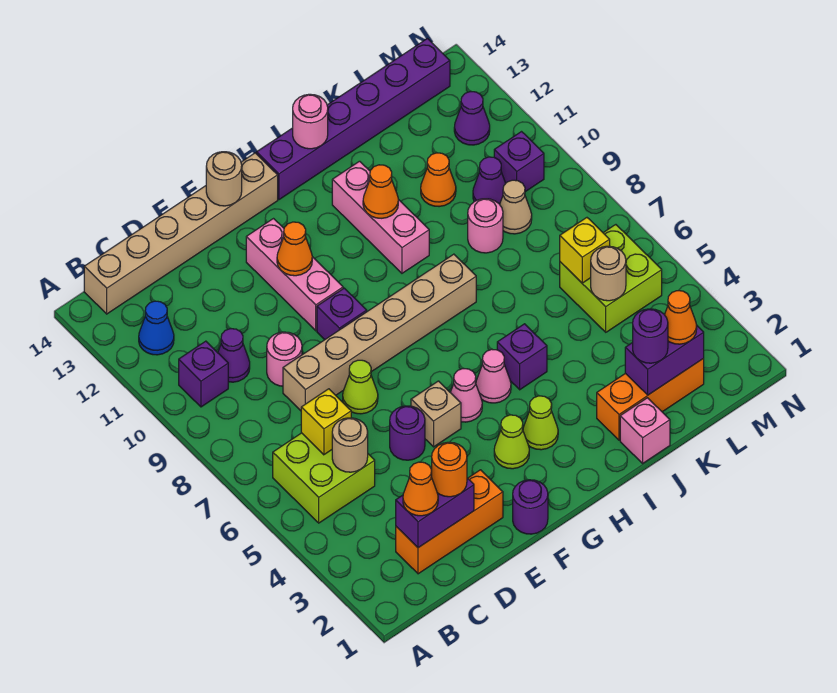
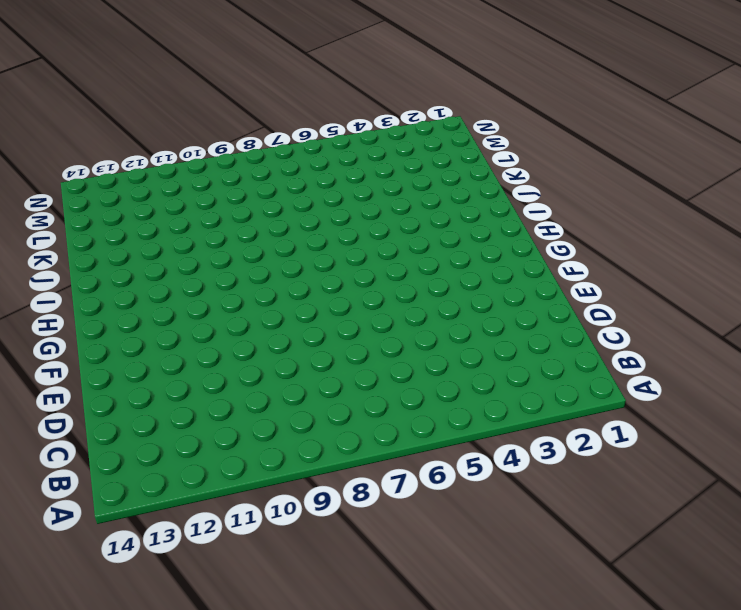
none -> lime brick B5:C6 level 1
none -> purple brick B10 level 1
none -> blue cone B12 level 1
none -> tan brick B14:G14 level 1

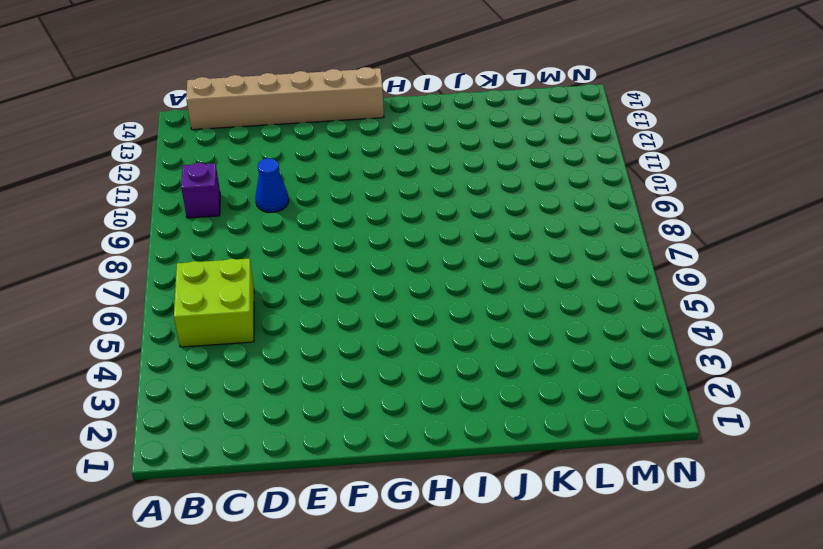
blue cone D10 level 1 -> blue cone B12 level 1
none -> orange brick C2:E2 level 1
none -> purple cone C10 level 1
none -> tan brick D8:I8 level 1
none -> pink round brick D9 level 1

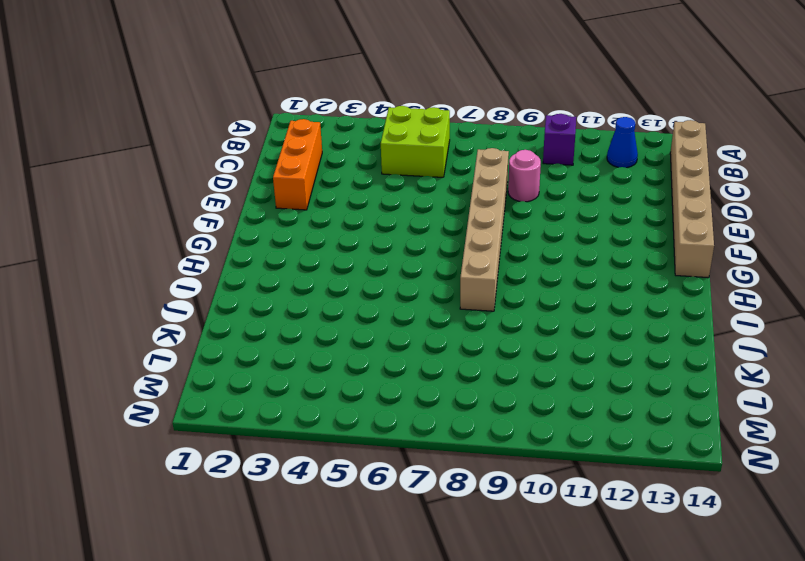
none -> purple cone C10 level 1
none -> purple round brick E5 level 1
none -> lime cone E7 level 1
none -> purple round brick F1 level 1

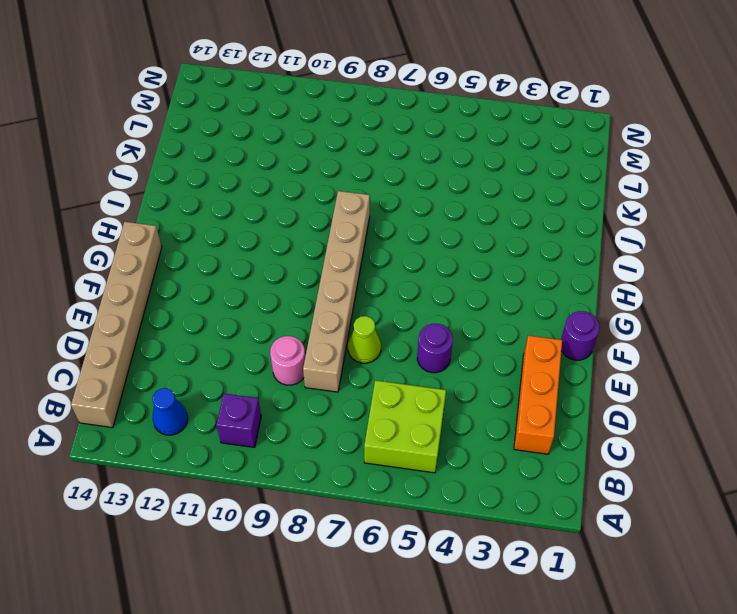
none -> purple cone C10 level 1
none -> tan brick F5 level 1
none -> purple brick F9 level 1
none -> pink brick F10:F12 level 1

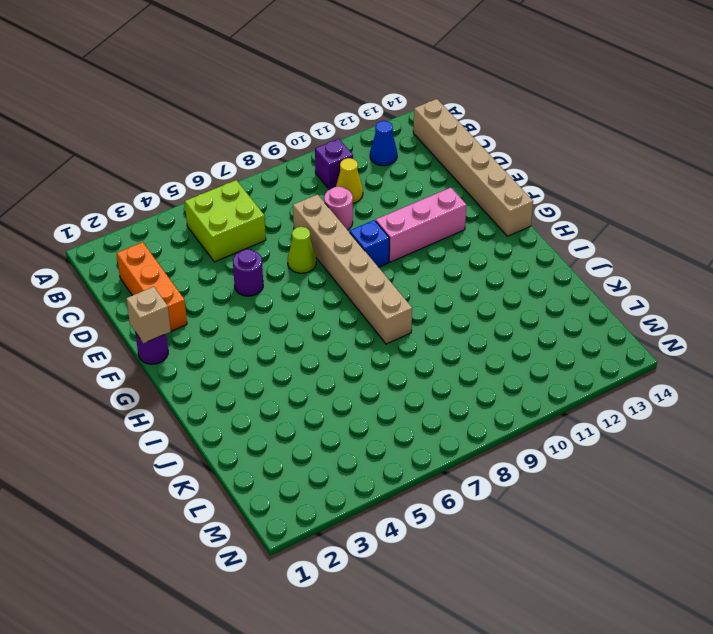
yellow cone C10 level 1 -> purple cone C10 level 1
tan brick F1 level 2 -> tan brick F5 level 1
blue brick F9 level 1 -> purple brick F9 level 1
none -> lime cone G3 level 1
none -> pink cone G5 level 1
none -> lime cone H3 level 1
none -> pink cone H5 level 1

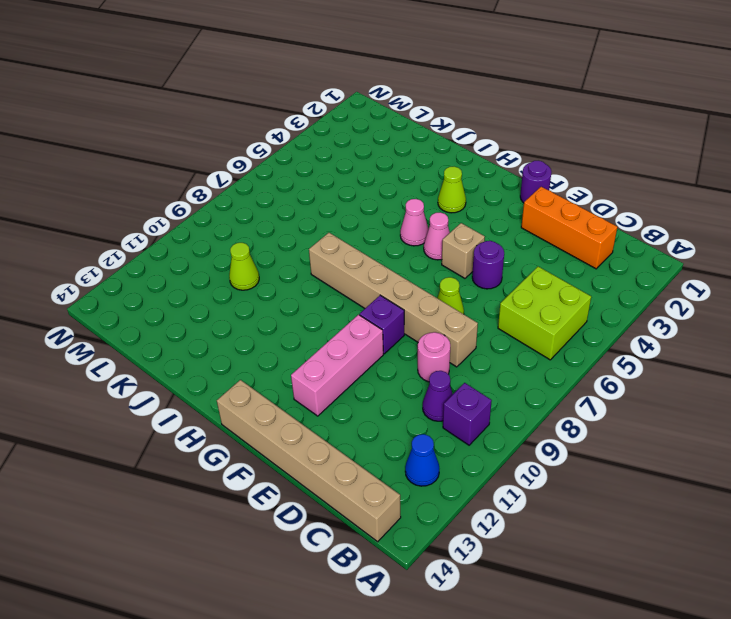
lime cone K10 level 1 -> lime cone G3 level 1
none -> purple brick H14:M14 level 1
none -> purple brick I5 level 1
none -> pink brick I10:I12 level 1
none -> pink brick J1 level 1

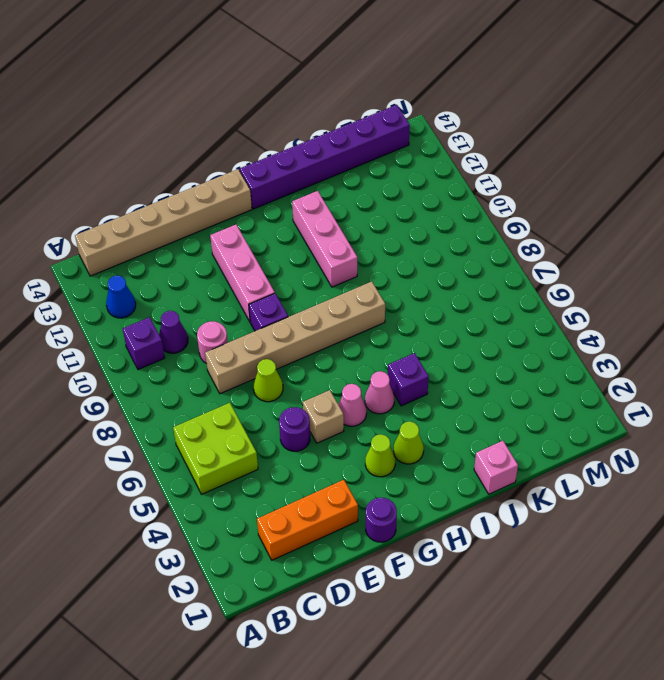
none -> orange brick J2:L2 level 1
none -> pink round brick K9 level 1
none -> orange cone K11 level 1
none -> lime brick L5:M6 level 1

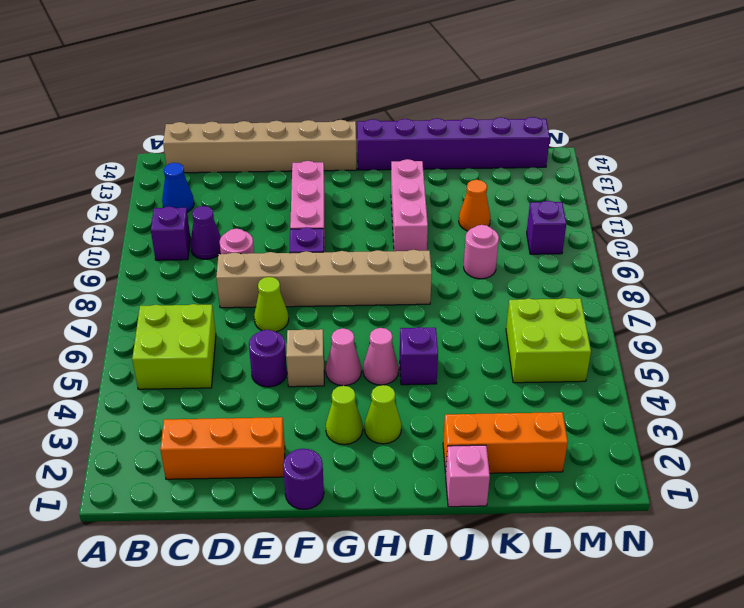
none -> tan cone L9 level 1
none -> purple cone L10 level 1
none -> purple cone M12 level 1
none -> purple brick C2:D2 level 2

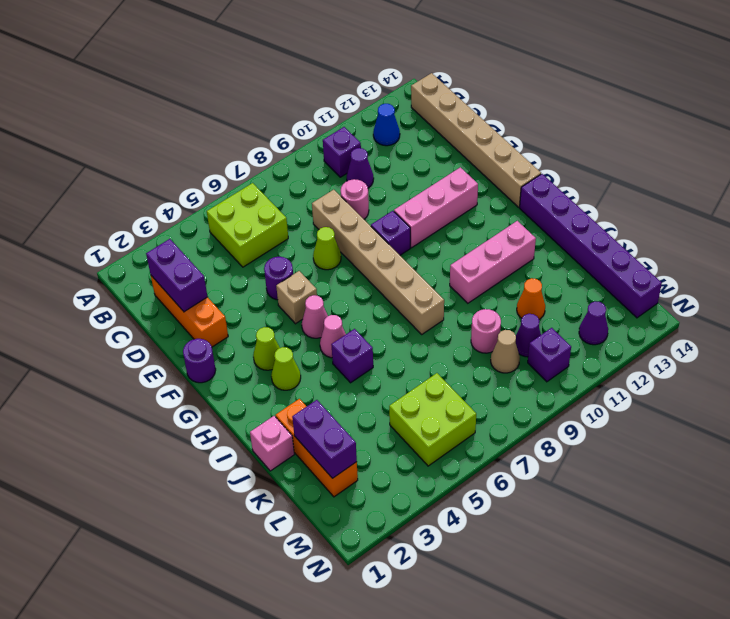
none -> tan round brick C5 level 2
none -> yellow brick C6 level 2
none -> orange cone F11 level 2
none -> tan round brick F14 level 2

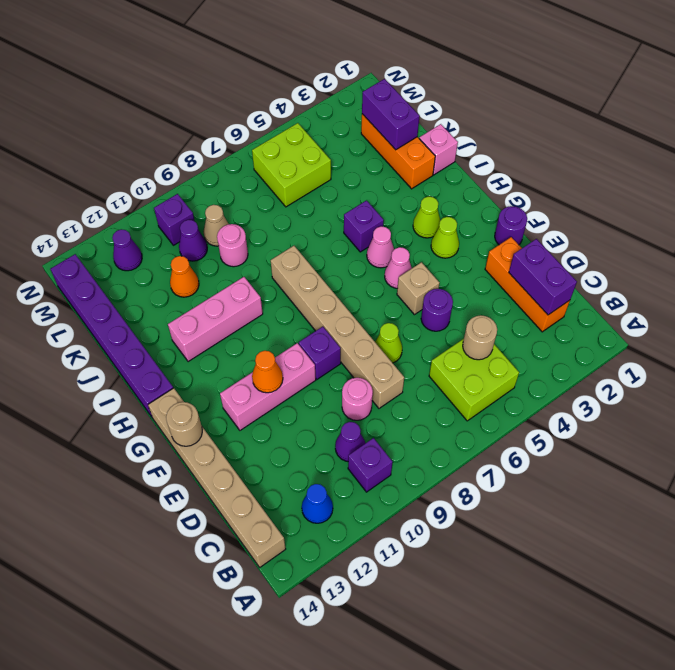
none -> yellow brick C6 level 2
none -> orange cone I11 level 2
none -> pink round brick I14 level 2
none -> tan round brick L5 level 2

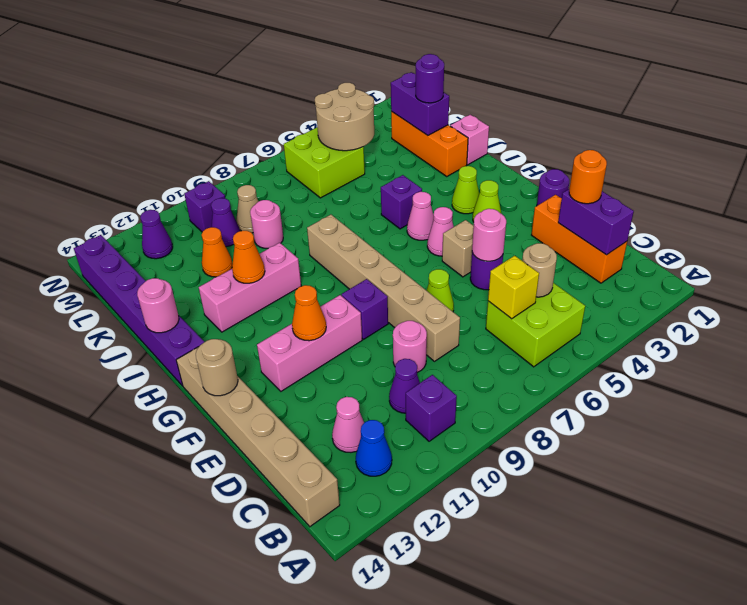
pink cone C12 level 1 -> none
pink round brick E5 level 2 -> none
tan round brick L4:M5 level 2 -> tan round brick L5 level 2
none -> yellow brick L6 level 2
none -> orange cone C2 level 3
none -> orange cone L2 level 3

